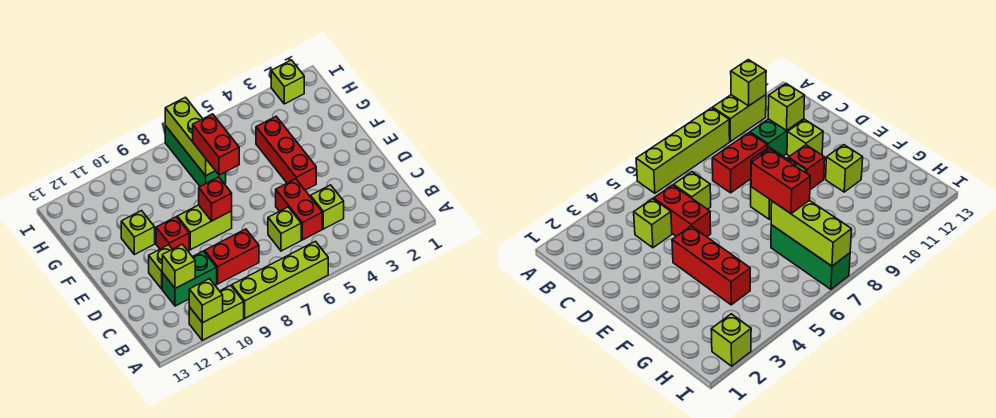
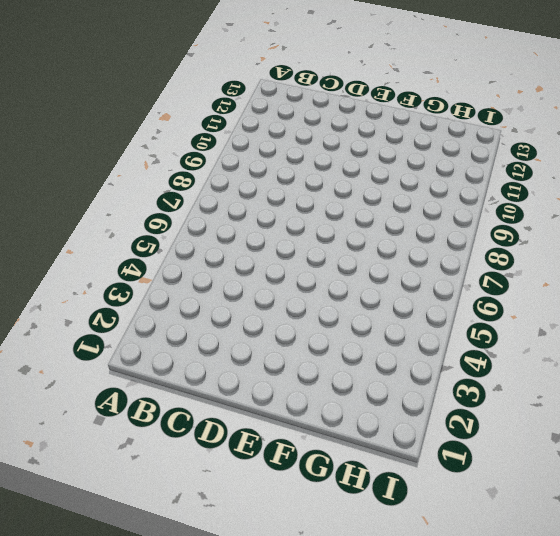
none -> lime brick A6:A9 level 1
none -> lime brick A10:A11 level 1
none -> lime brick C4 level 1

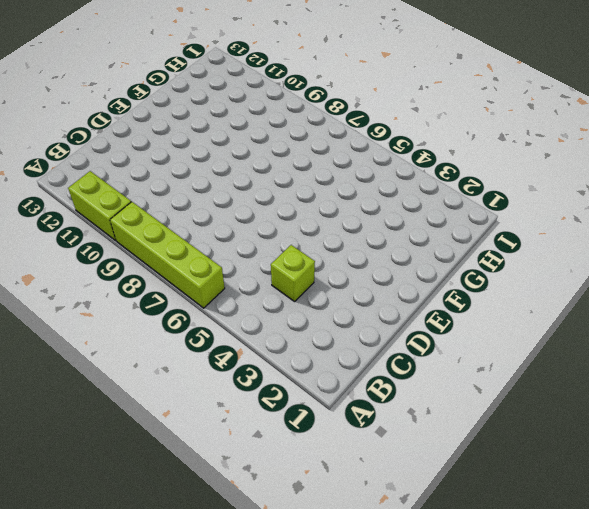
none -> red brick C5:D5 level 1
none -> lime brick C6 level 1
none -> red brick C8:C9 level 1

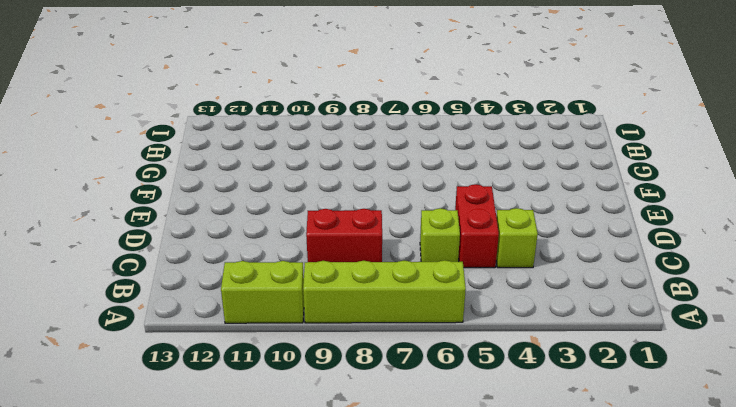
none -> green brick C10:C11 level 1
none -> lime brick D11 level 1
none -> red brick E4:G4 level 1

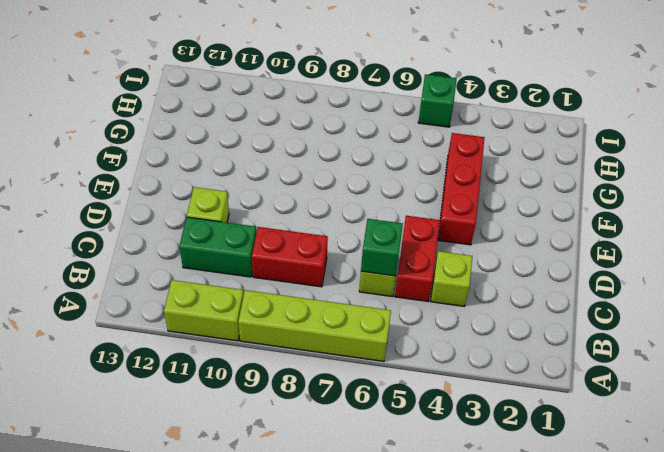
green brick C6 level 2 -> none
green brick I5 level 1 -> none
none -> lime brick E8:E9 level 1
none -> red brick E10 level 1
none -> lime brick F11 level 1

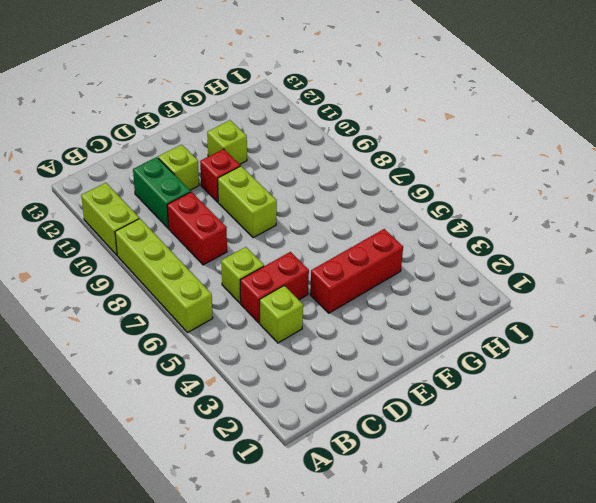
none -> green brick G7:I7 level 1
none -> lime brick I2 level 1
none -> lime brick A11 level 2

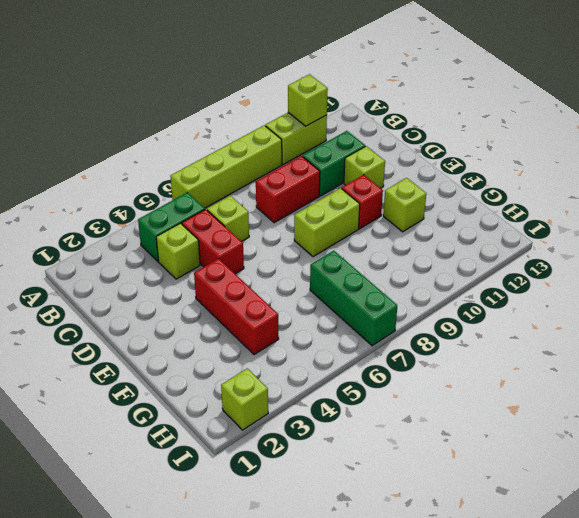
green brick B4:B5 level 1 -> none
none -> lime brick C11 level 2
none -> red brick E8 level 2
none -> lime brick G7:I7 level 2

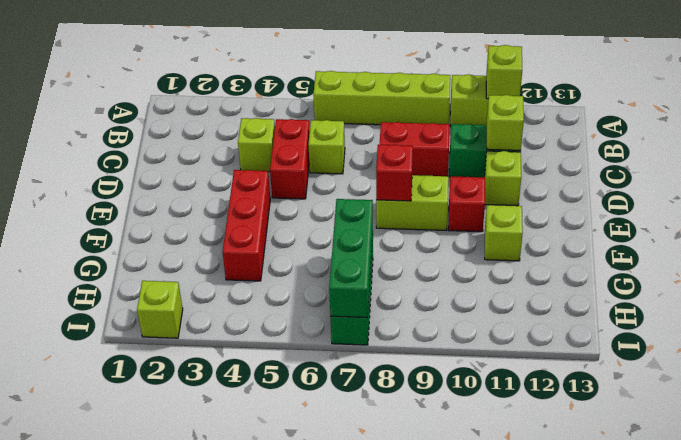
green brick G7:I7 level 2 -> lime brick G7:I7 level 2
none -> red brick F7:G7 level 3

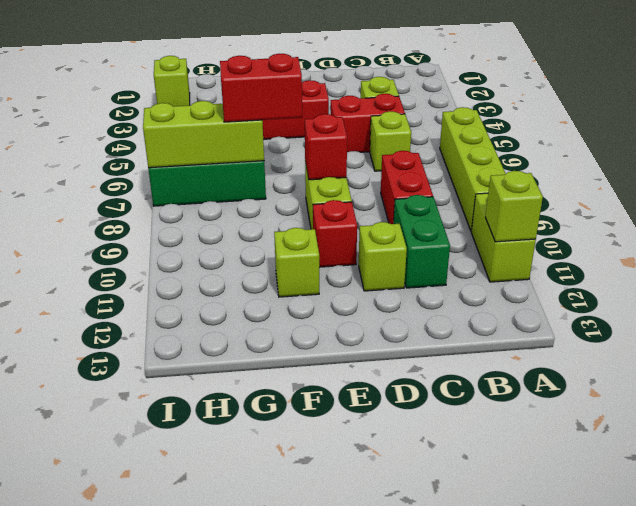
none -> lime brick C11 level 2

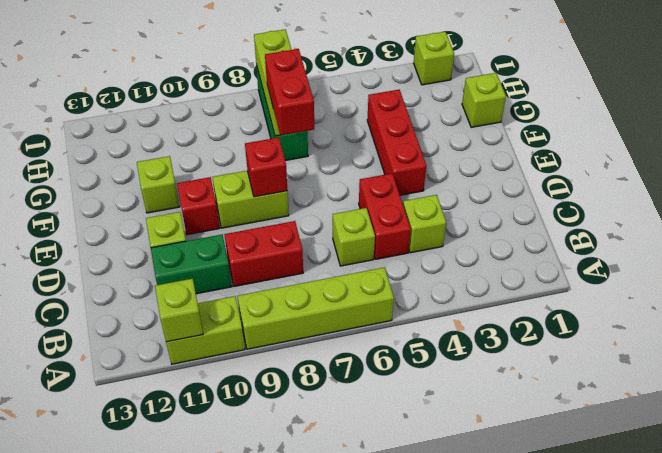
lime brick G1 level 1 -> lime brick C11 level 2

